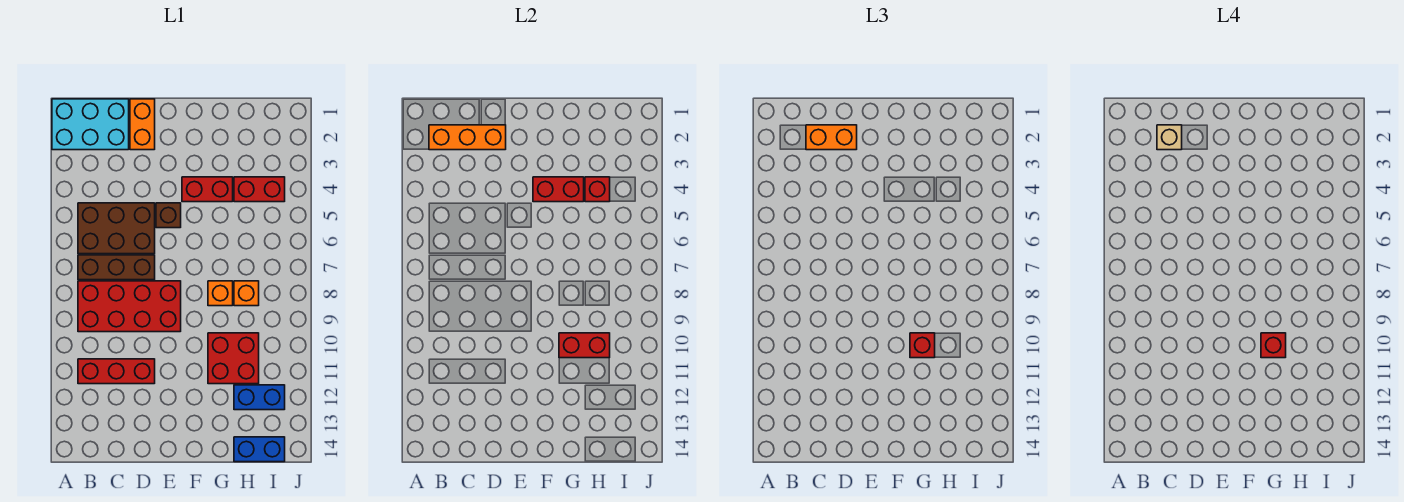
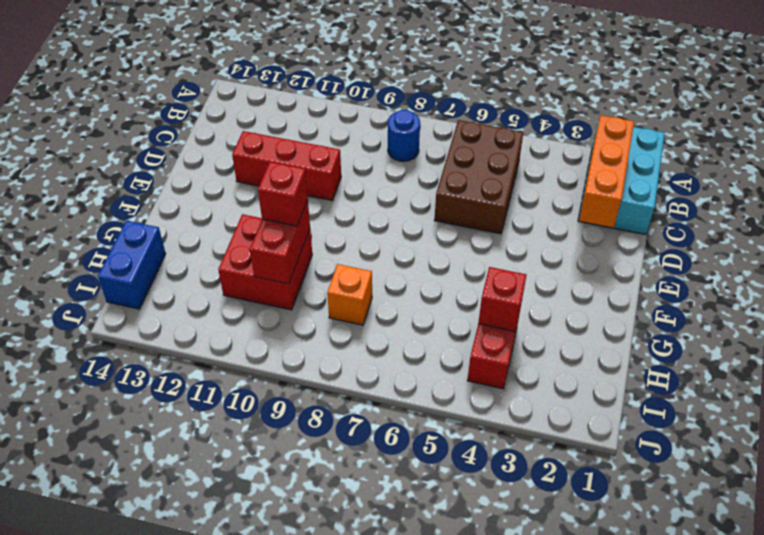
blue round brick B8 level 1 -> red brick B8:E9 level 1
red brick D10:D12 level 1 -> red brick B11:D11 level 1
none -> brown brick B7:D7 level 1
none -> orange brick D1:D2 level 1
none -> brown brick E5 level 1

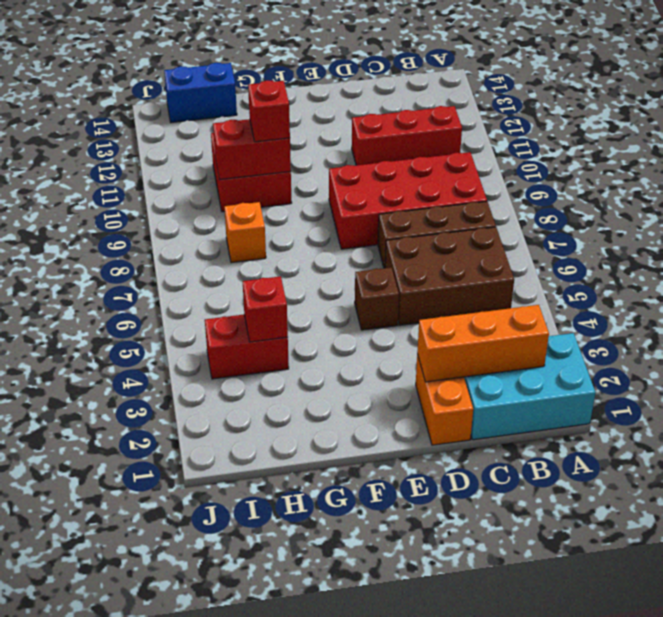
none -> red brick F4:G4 level 1
none -> orange brick G8 level 1
none -> blue brick H12:I12 level 1

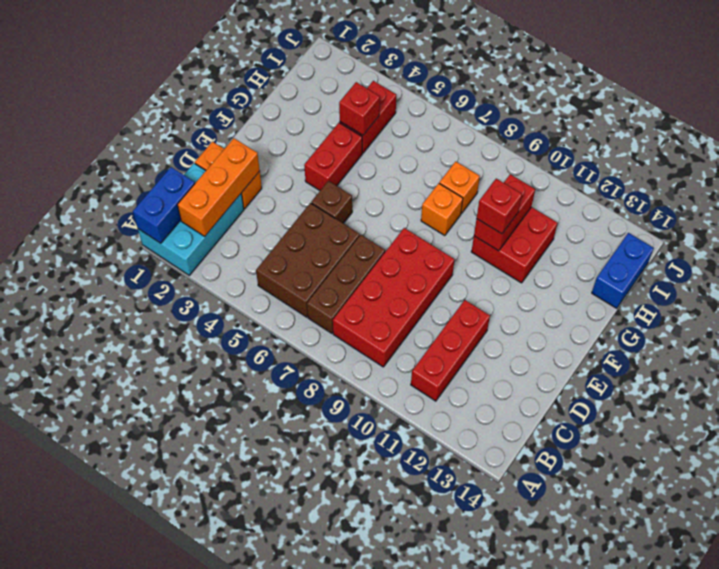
blue brick A1:B1 level 2 -> blue brick H12:I12 level 1
none -> red brick F4:G4 level 2
none -> orange brick C2:D2 level 3
none -> tan brick C2 level 4

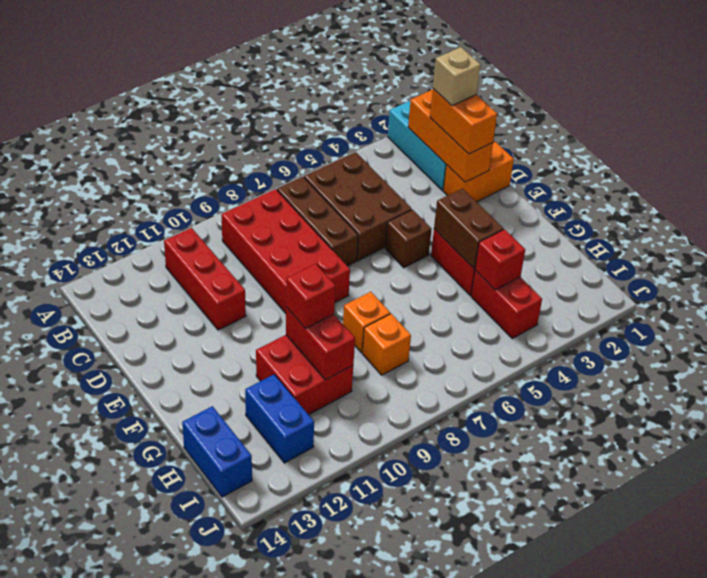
brown brick F4:G4 level 2 -> red brick F4:G4 level 2
none -> red brick G10 level 4

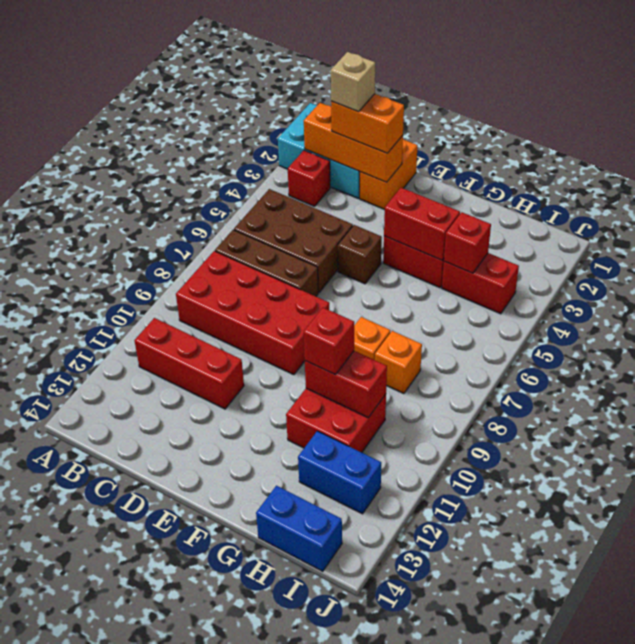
red brick B3 level 1 -> red brick G10 level 4

